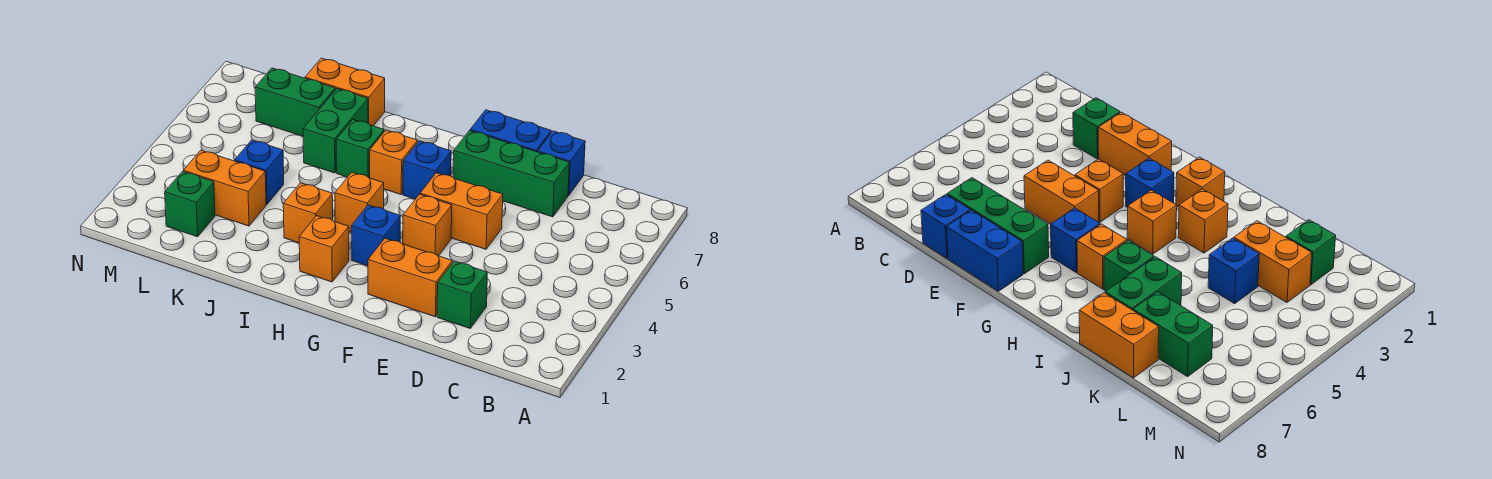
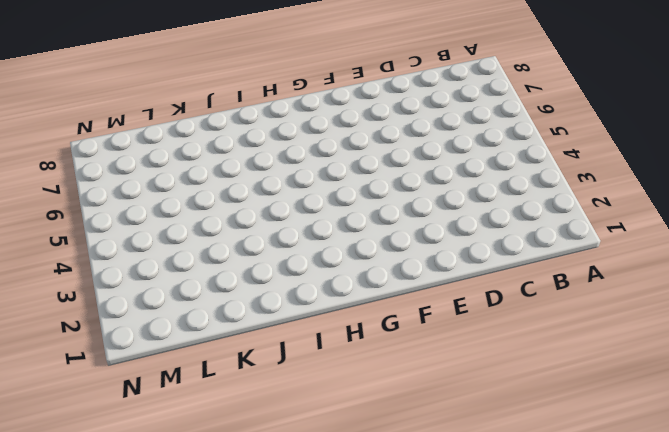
none -> green brick D2 level 1
none -> green brick D7:F7 level 1
none -> blue brick D8 level 1

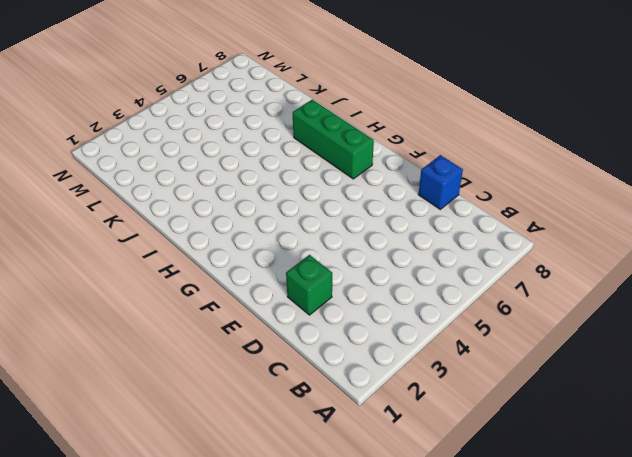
green brick G7:I7 level 1 -> green brick D7:F7 level 1
none -> orange brick E2:F2 level 1
none -> orange brick E5:F5 level 1
none -> blue brick E8:F8 level 1

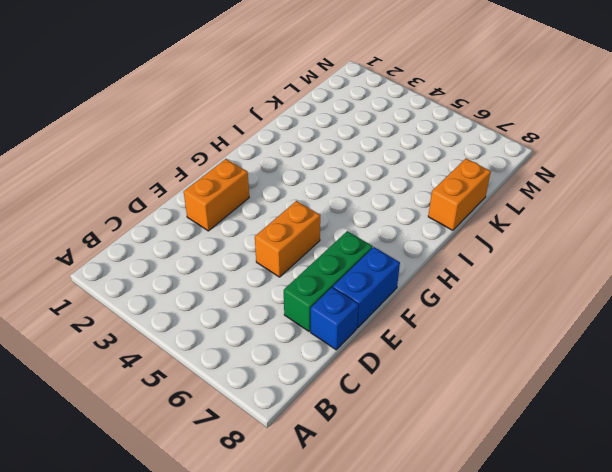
none -> green brick D2 level 1
none -> orange brick F4 level 1
none -> blue brick G3 level 1

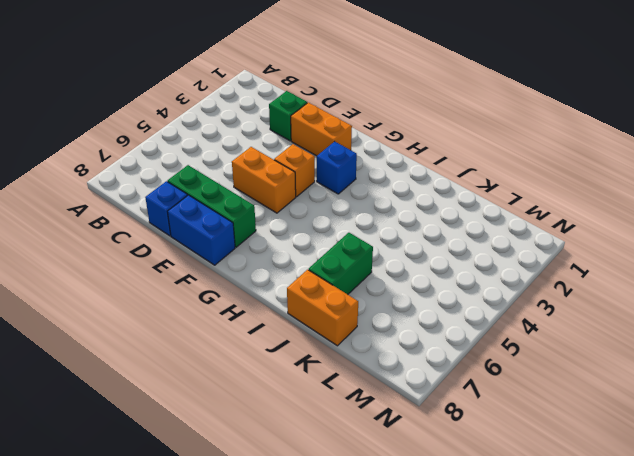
none -> blue brick G6 level 1
none -> orange brick H2 level 1
none -> orange brick H4 level 1

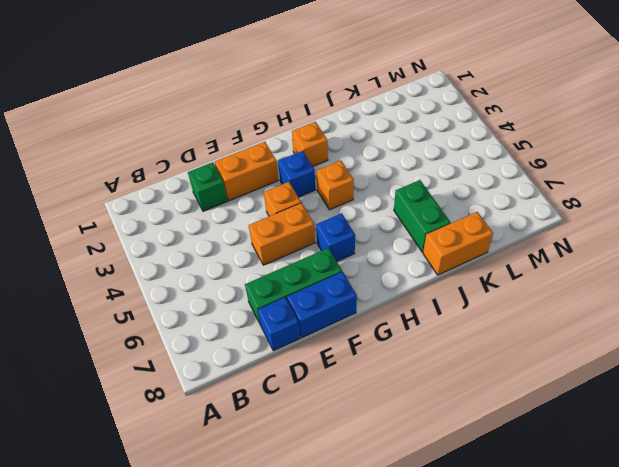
none -> orange brick H6 level 1
none -> orange brick I3 level 1
none -> green brick I6 level 1

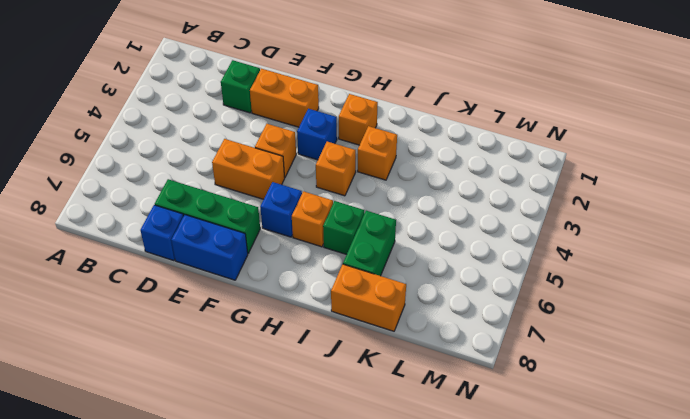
none -> orange brick K3:L3 level 1
none -> blue brick K4 level 1
none -> green brick K7:L7 level 1

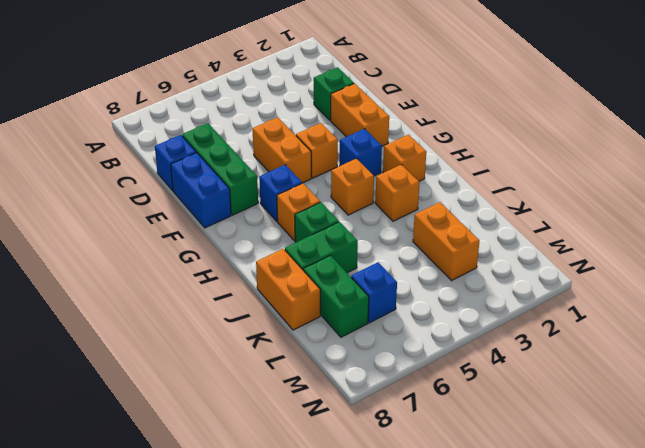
blue brick L6 level 1 -> blue brick K4 level 1
none -> green brick L2 level 1

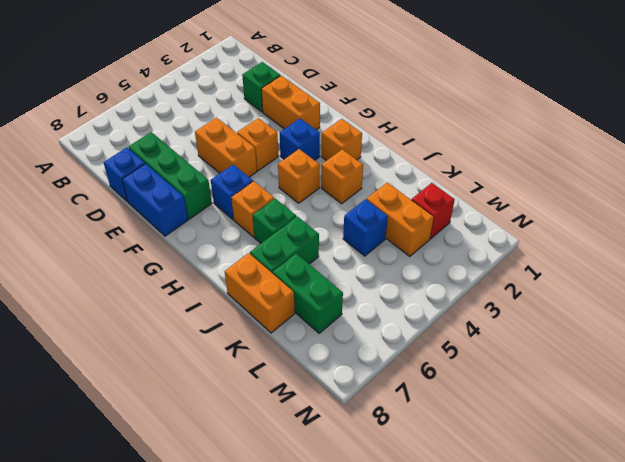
red brick L2 level 1 -> green brick L2 level 1

